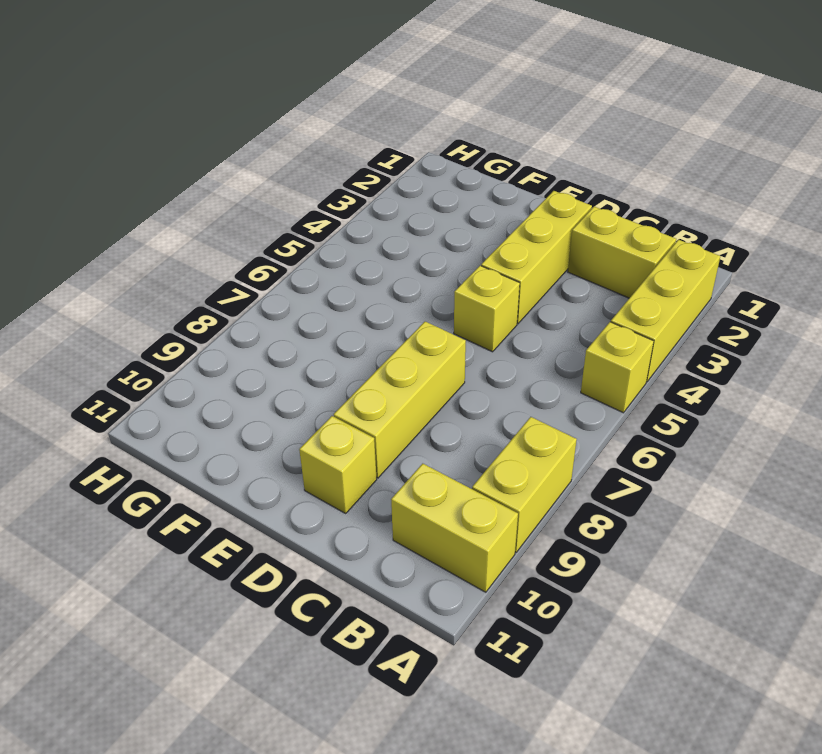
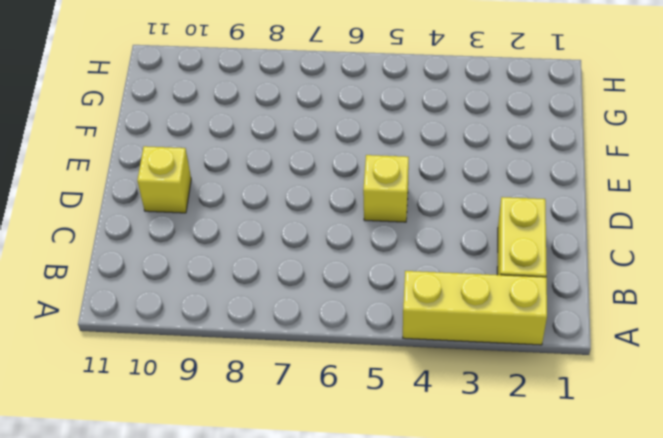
none -> yellow brick A5 level 1
none -> yellow brick A8:A9 level 1

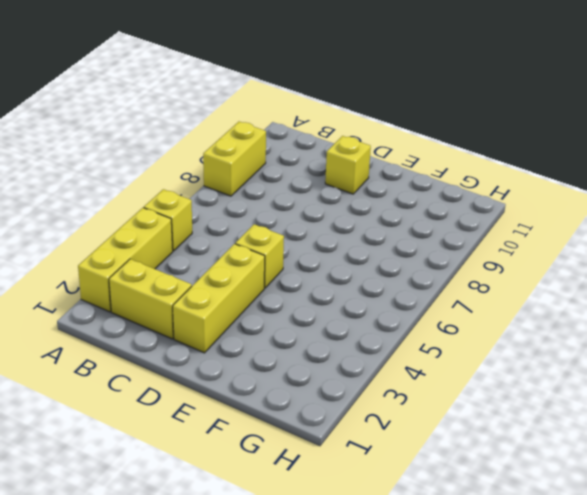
none -> yellow brick A10:B10 level 1
none -> yellow brick D7:D9 level 1

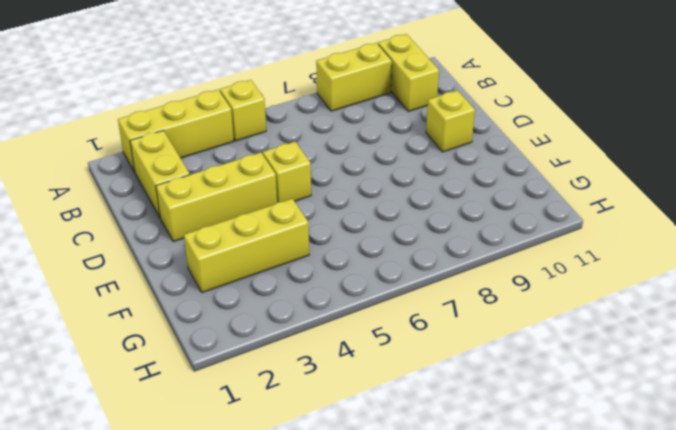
yellow brick F2:F4 level 1 -> yellow brick D7:D9 level 1

